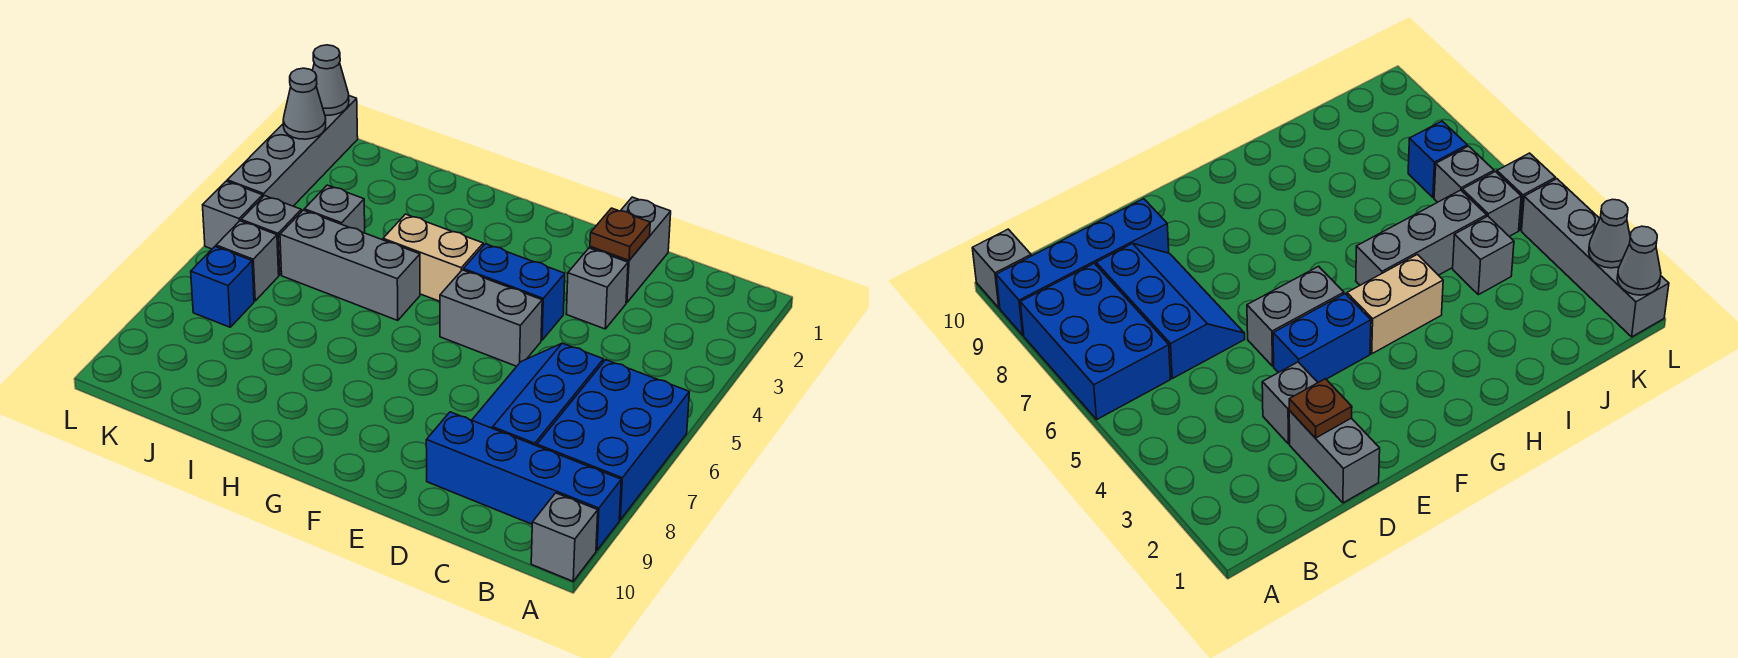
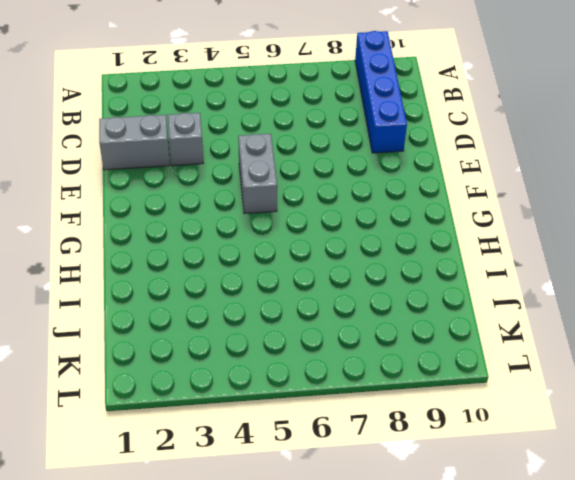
none -> blue brick A6:B8 level 1
none -> grey brick A10 level 1
none -> blue slope C6:D8 level 1 top C

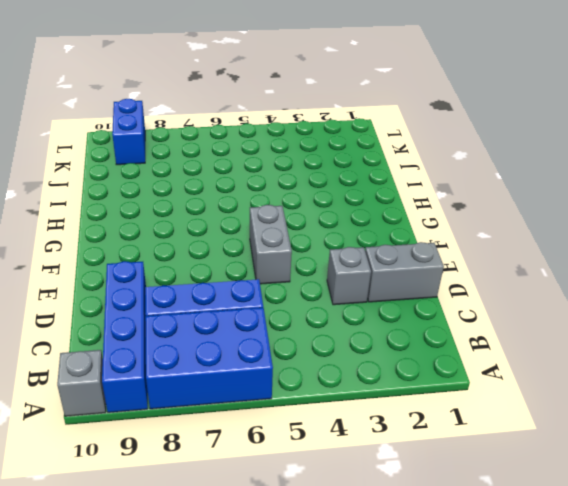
blue brick K9:L9 level 1 -> blue brick E4:F4 level 1
none -> tan brick G4:H4 level 1
none -> grey brick H5:J5 level 1
none -> grey brick J4 level 1

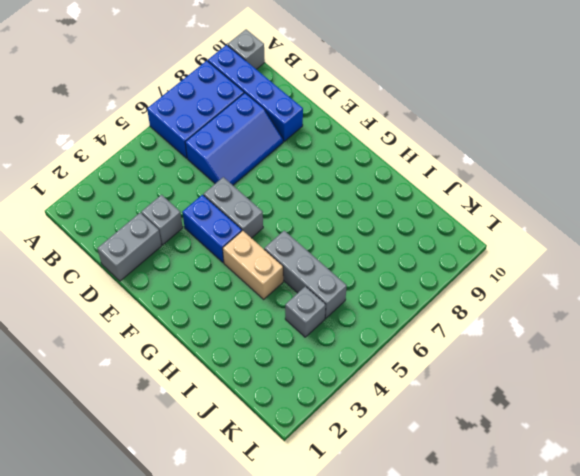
none -> grey brick K5 level 1
none -> grey brick K6 level 1
none -> blue brick K7 level 1

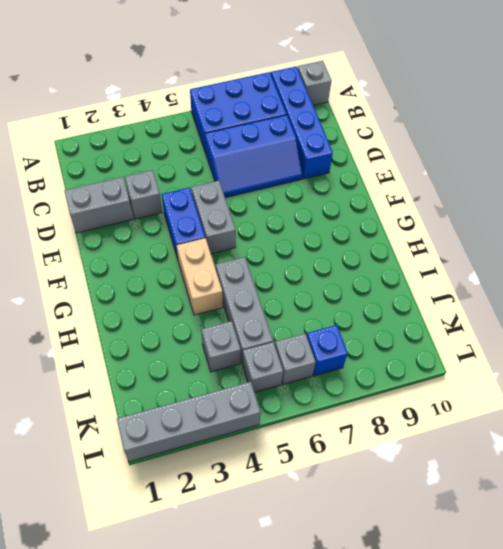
none -> grey brick L5 level 1
none -> brown plate D2 level 2
none -> grey cone L1 level 2

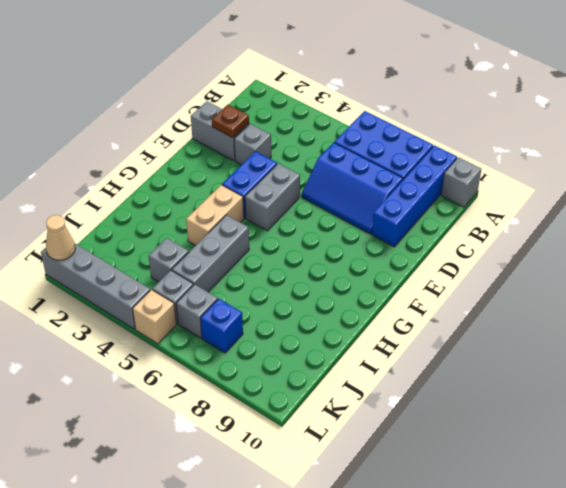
tan cone L1 level 2 -> grey cone L1 level 2
tan brick L5 level 1 -> grey brick L5 level 1
none -> grey cone L2 level 2

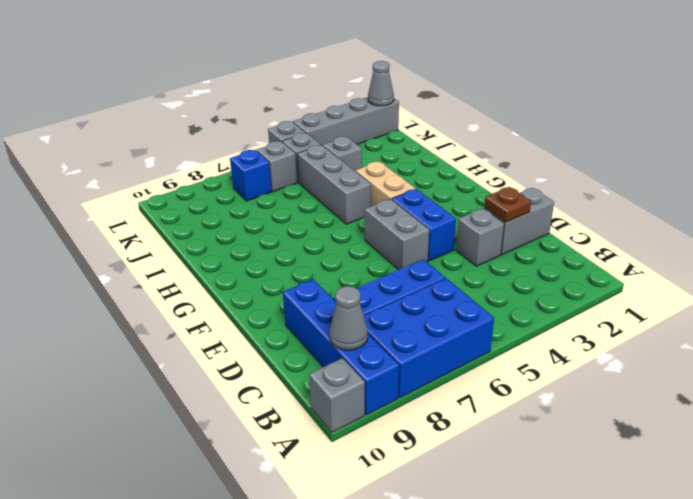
grey cone B9 level 2 -> grey cone L2 level 2

